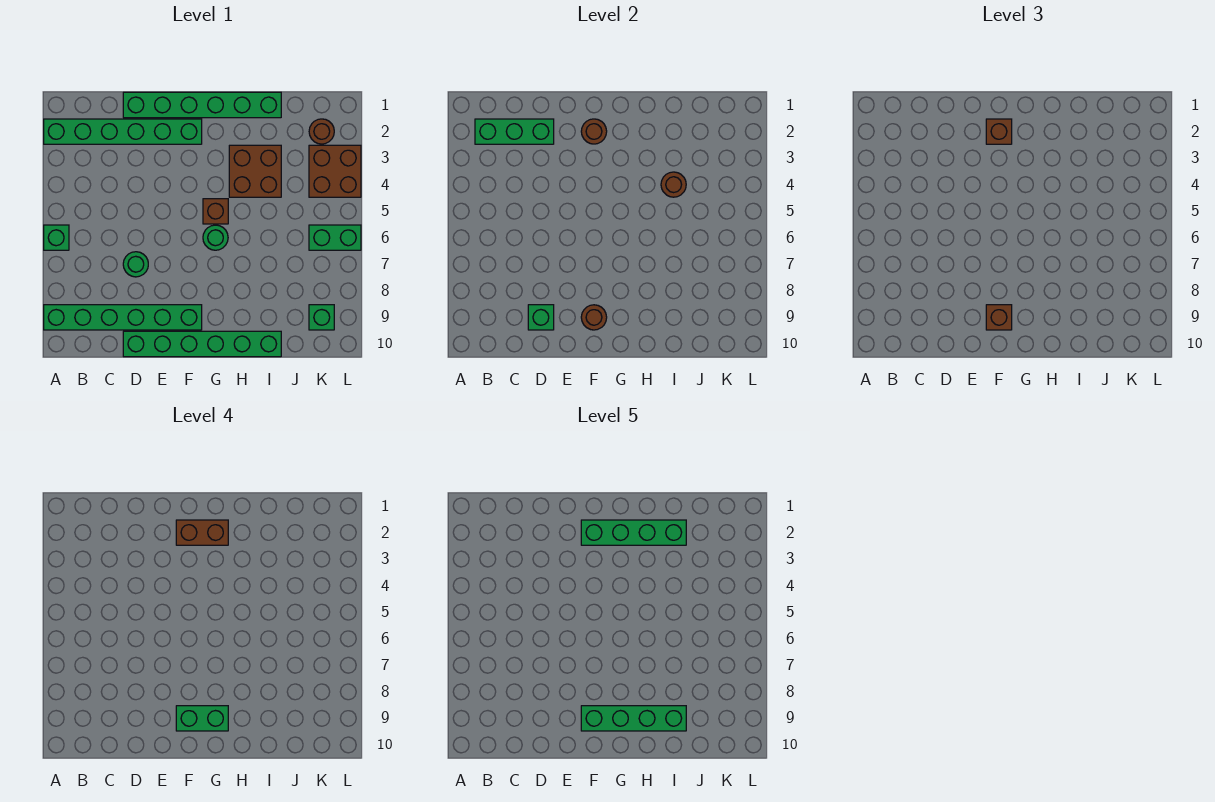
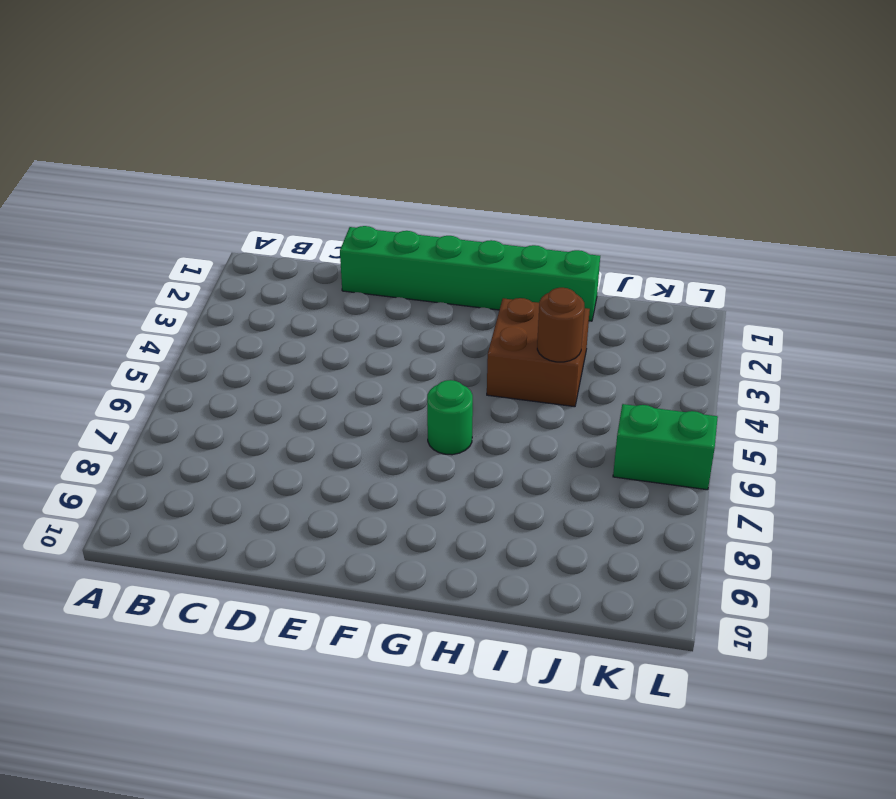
none -> green brick A2:F2 level 1
none -> green brick A6 level 1
none -> green brick A9:F9 level 1

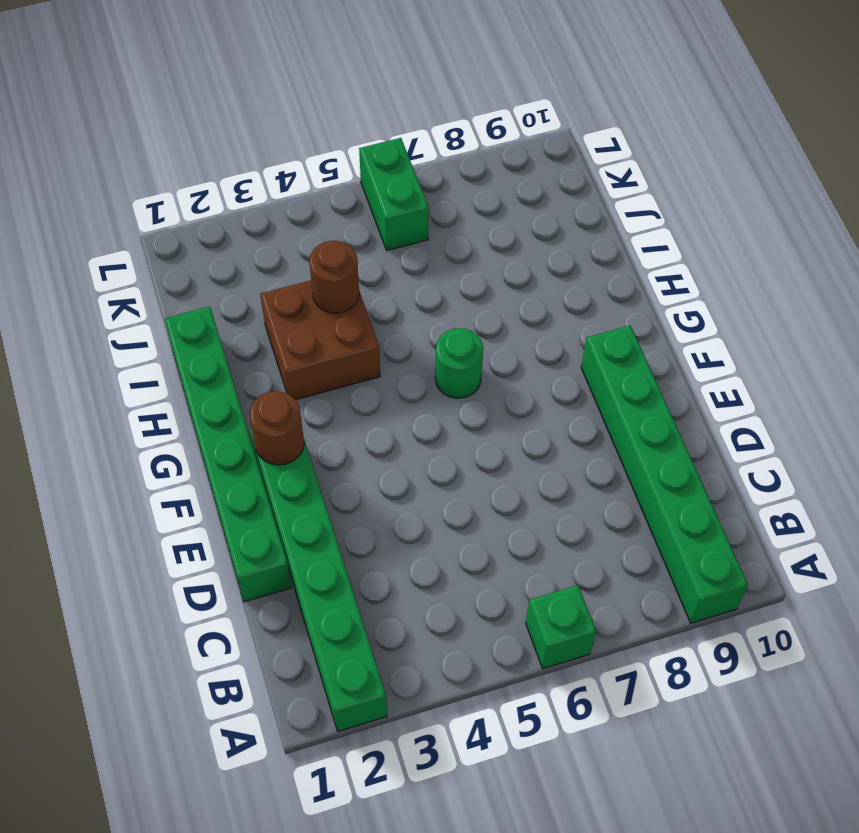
none -> green round brick D7 level 1
none -> green brick D10:I10 level 1
none -> brown brick G5 level 1

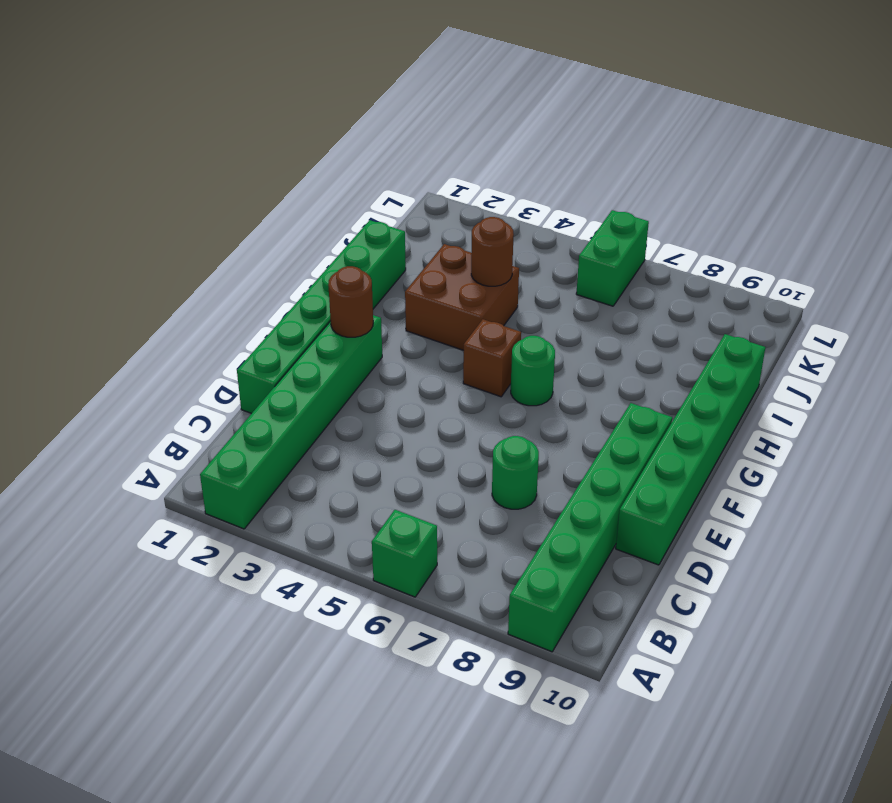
none -> brown round brick K2 level 1
none -> brown brick K3:L4 level 1
none -> green brick K9 level 1

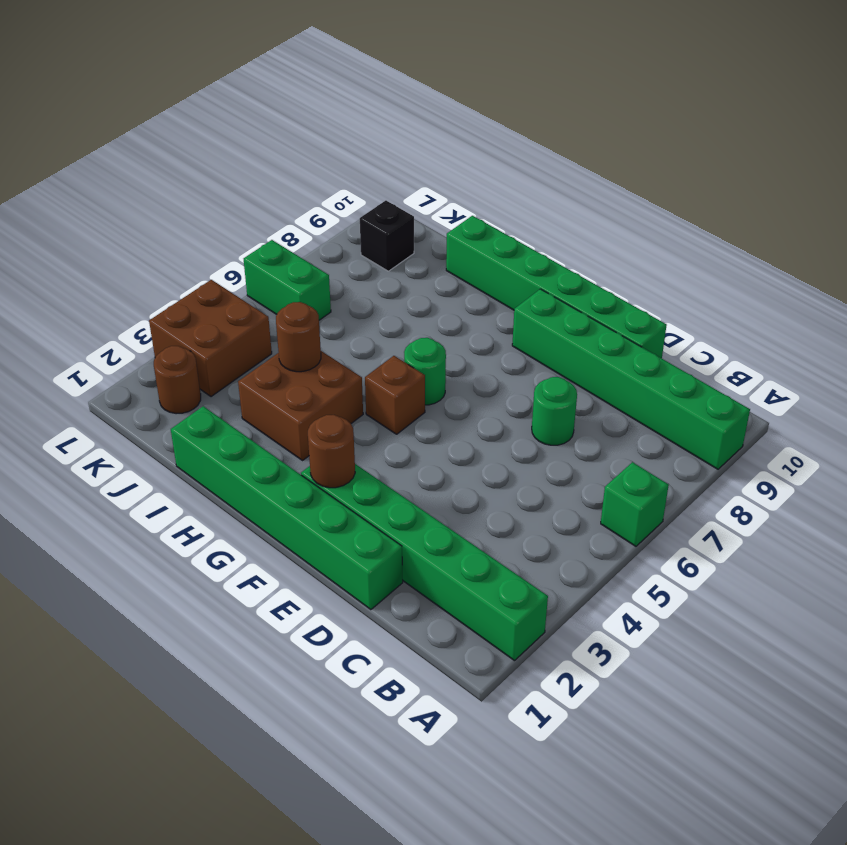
black brick K9 level 1 -> green brick K9 level 1
none -> green brick B2:D2 level 2
none -> green brick D9 level 2
none -> brown round brick F9 level 2

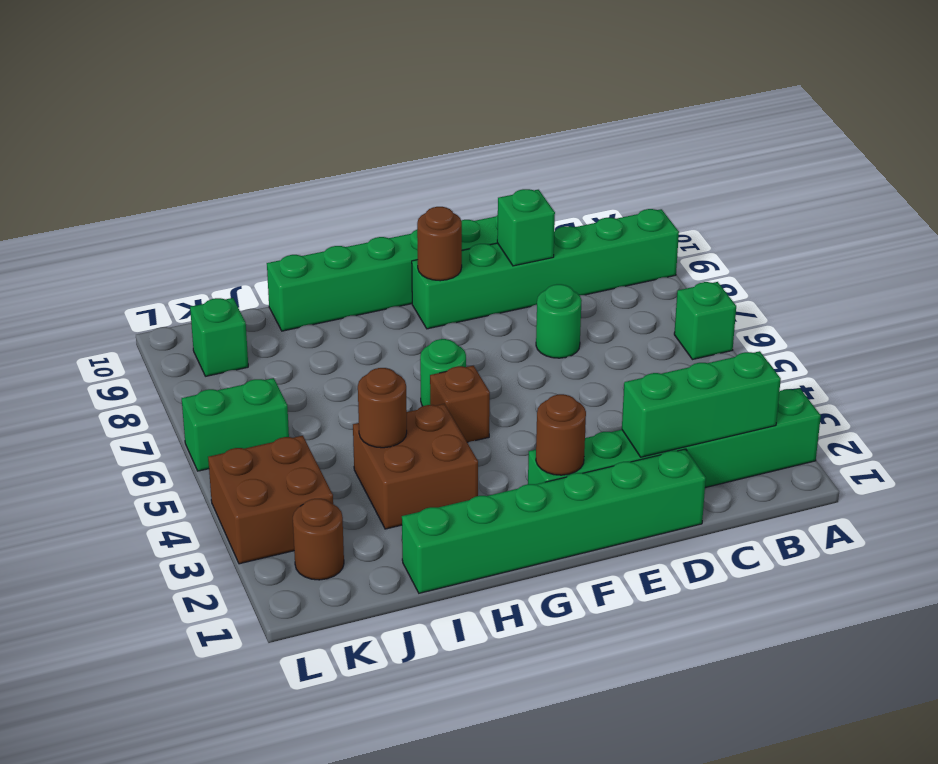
none -> brown brick F2 level 3
none -> brown brick F9 level 3
none -> brown brick F2:G2 level 4

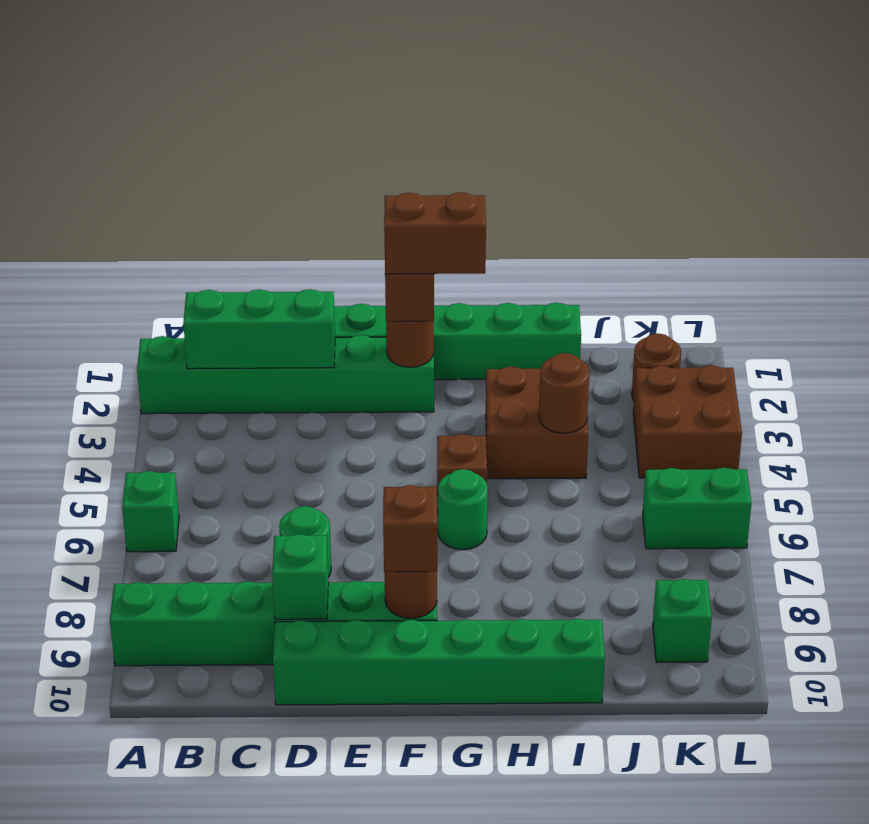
none -> green brick F9:G9 level 4
none -> green brick F2:I2 level 5
none -> green brick F9:I9 level 5

